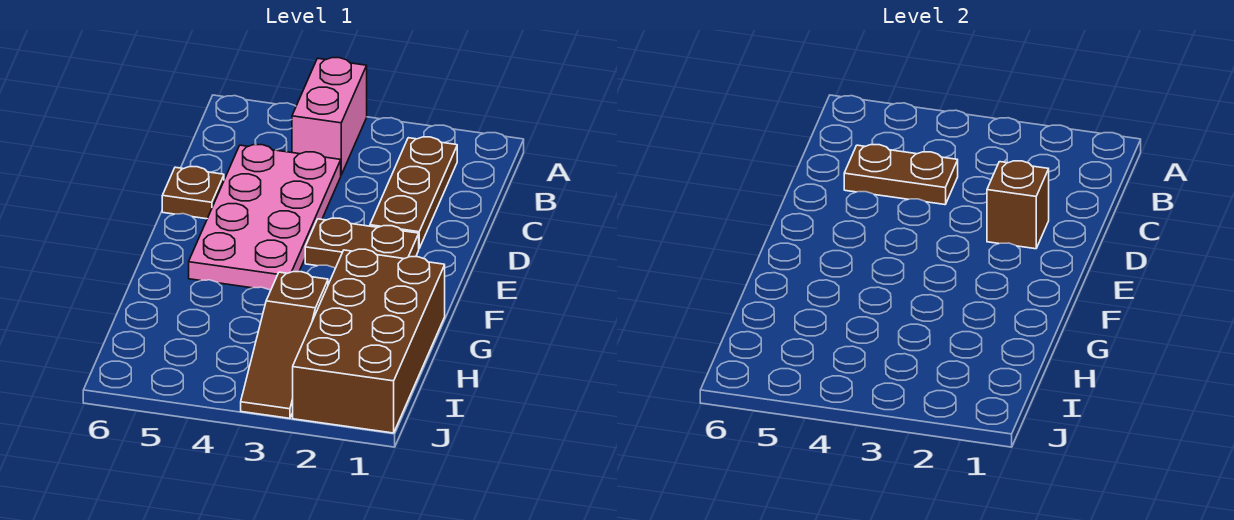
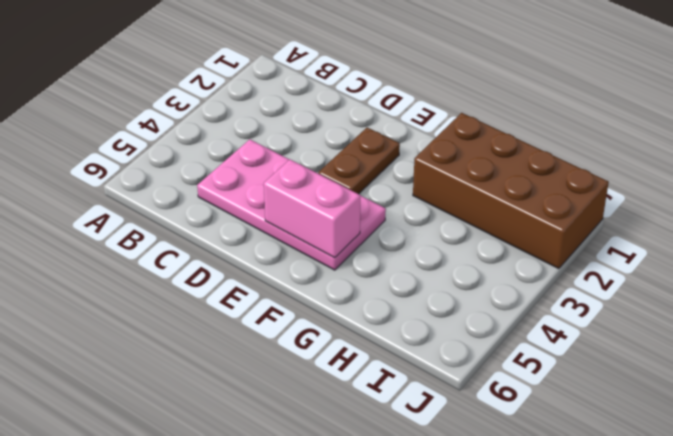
pink brick E5:F5 level 2 -> pink brick A4:B4 level 1
none -> brown plate B2:D2 level 1
none -> brown plate D6 level 1

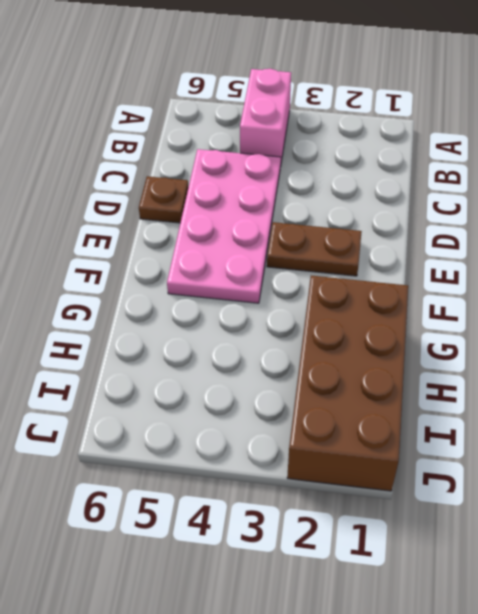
none -> brown plate B2:D2 level 1
none -> brown slope H3:J3 level 1 top H

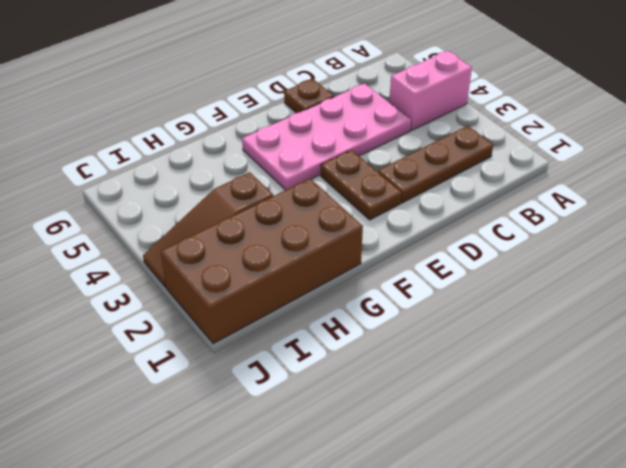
none -> brown plate C4:C5 level 2
none -> brown brick D2 level 2

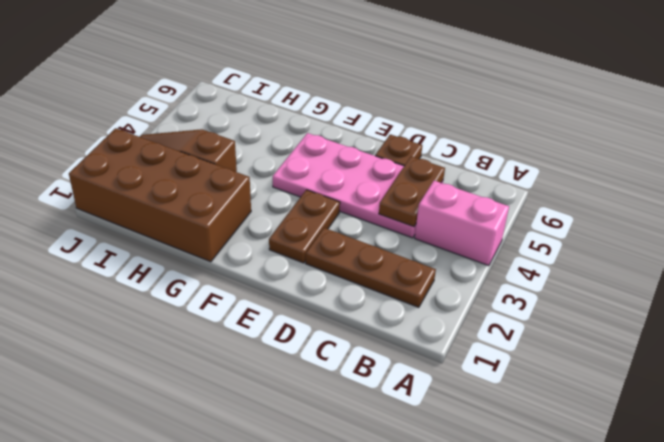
none -> brown brick D2 level 2

